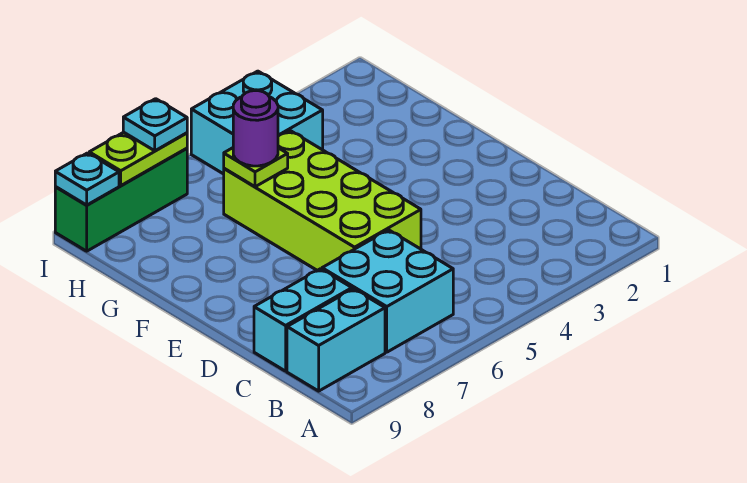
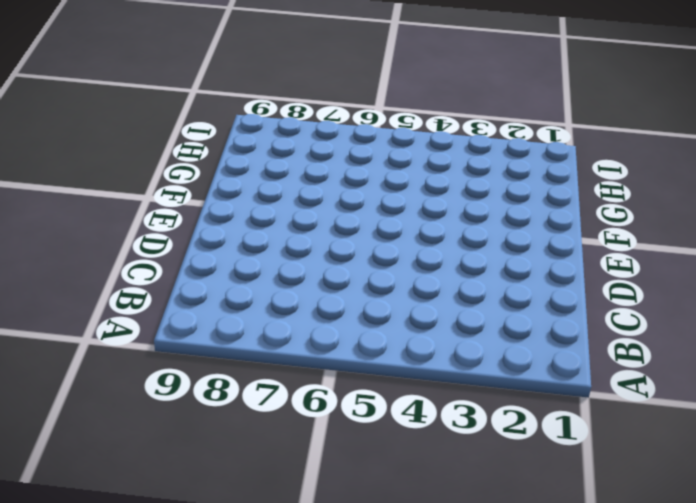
none -> cyan brick B6:C7 level 1
none -> cyan brick B8:B9 level 1

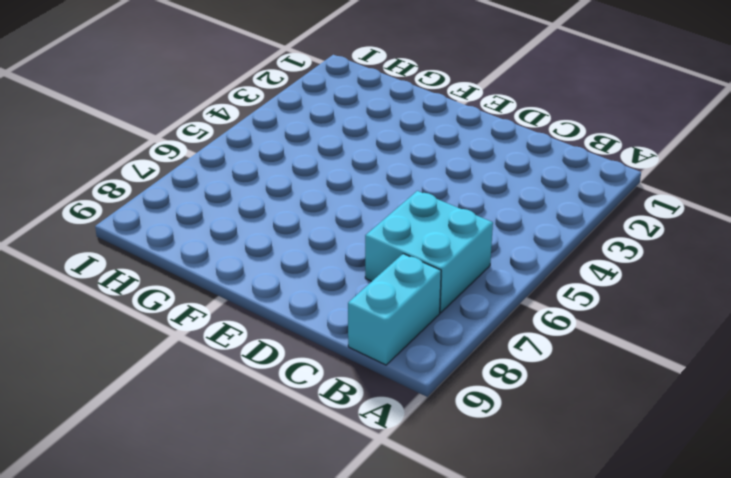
none -> cyan brick C8:C9 level 1
none -> lime brick D5:G6 level 1

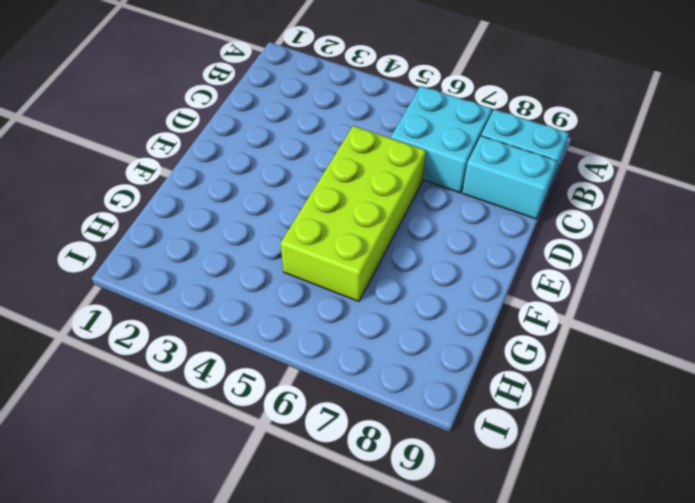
none -> cyan brick H4:I5 level 1
none -> green brick I7:I9 level 1

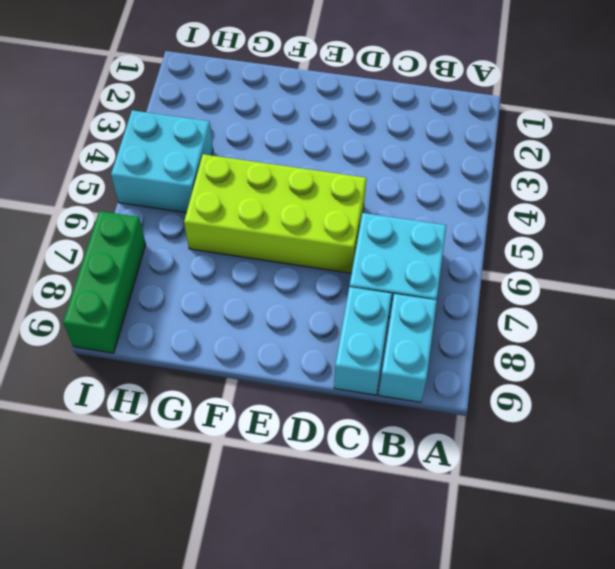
none -> lime plate G6 level 2
none -> lime plate I7:I8 level 2

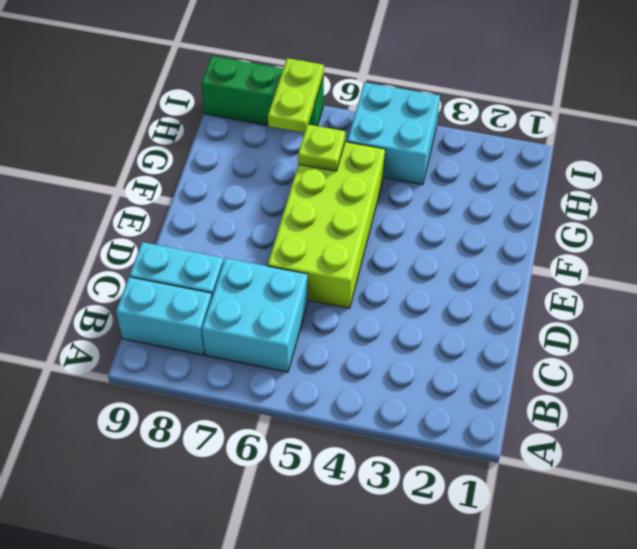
lime plate H7:I7 level 2 -> lime plate I7:I8 level 2
none -> cyan plate I9 level 2
none -> purple round brick G6 level 3

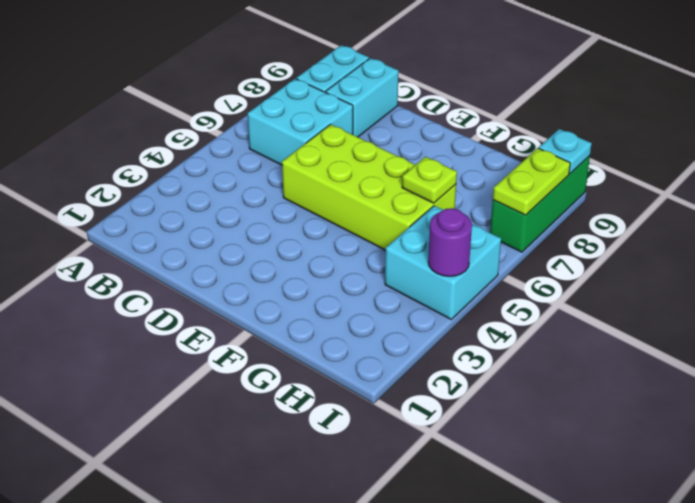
purple round brick I4 level 2 -> purple round brick G6 level 3
none -> cyan plate I7 level 3

